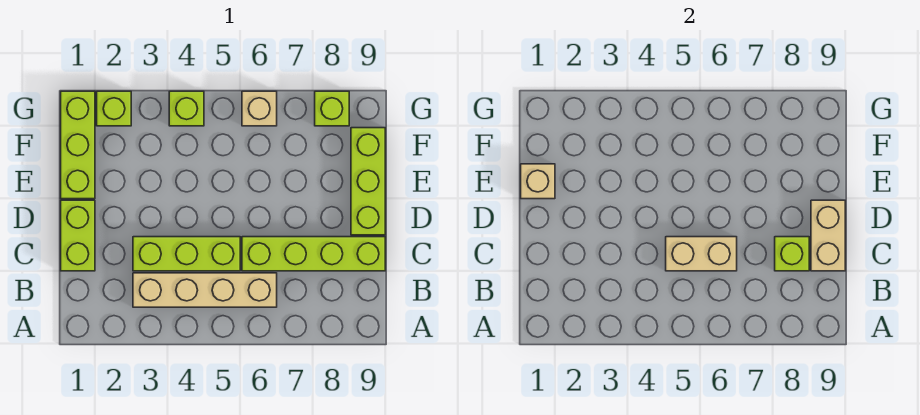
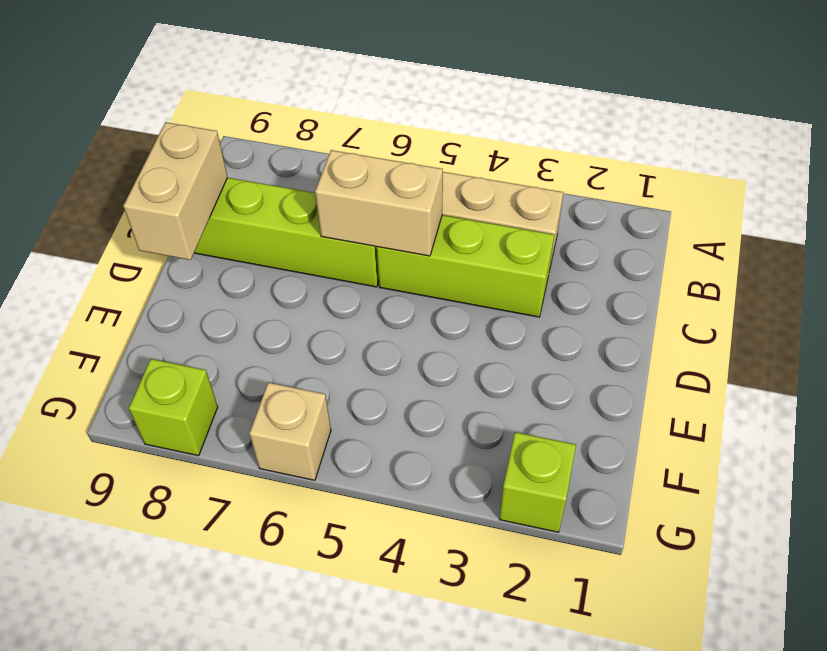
none -> lime brick C1:D1 level 1
none -> lime brick D9:F9 level 1
none -> lime brick E1:G1 level 1

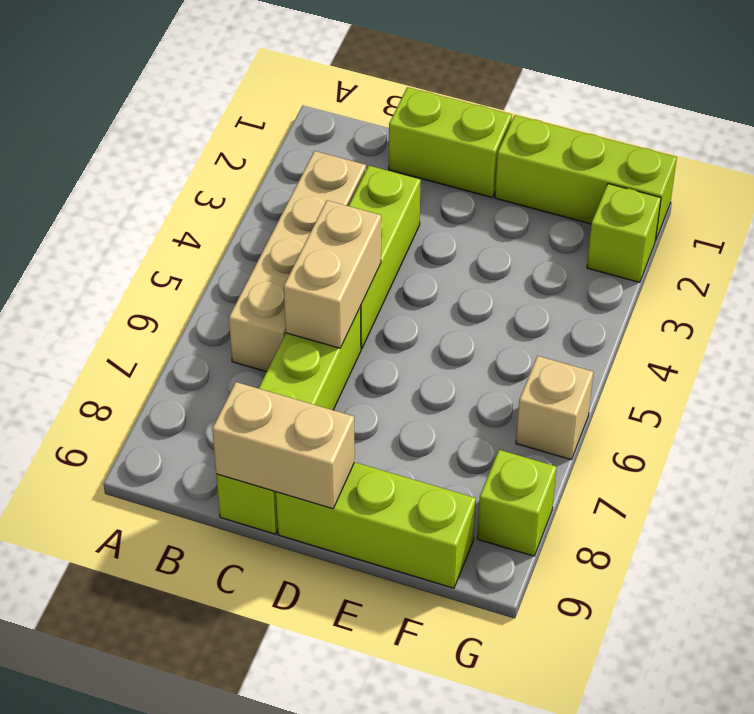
none -> lime brick G4 level 1
none -> lime brick C8 level 2
none -> tan brick E1 level 2

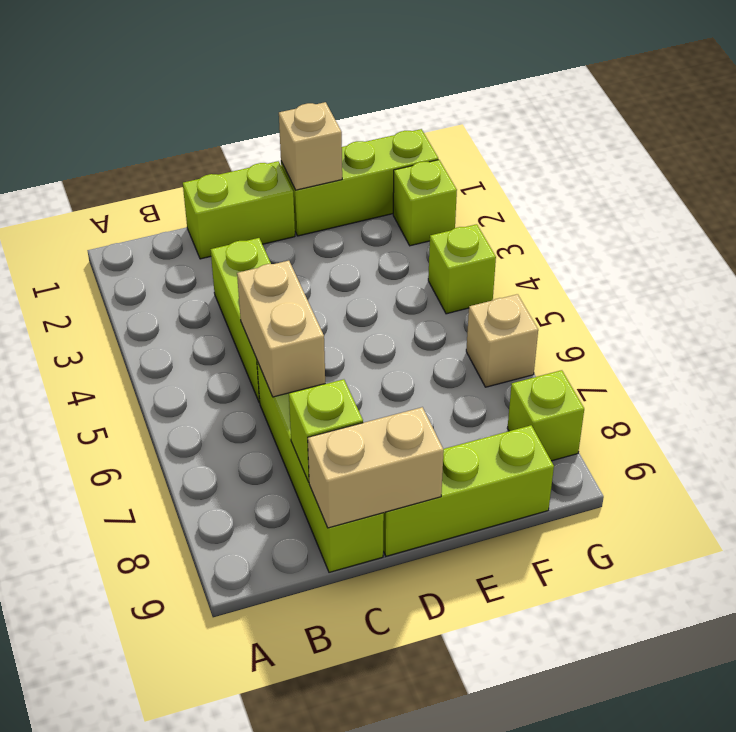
none -> tan brick B3:B6 level 1

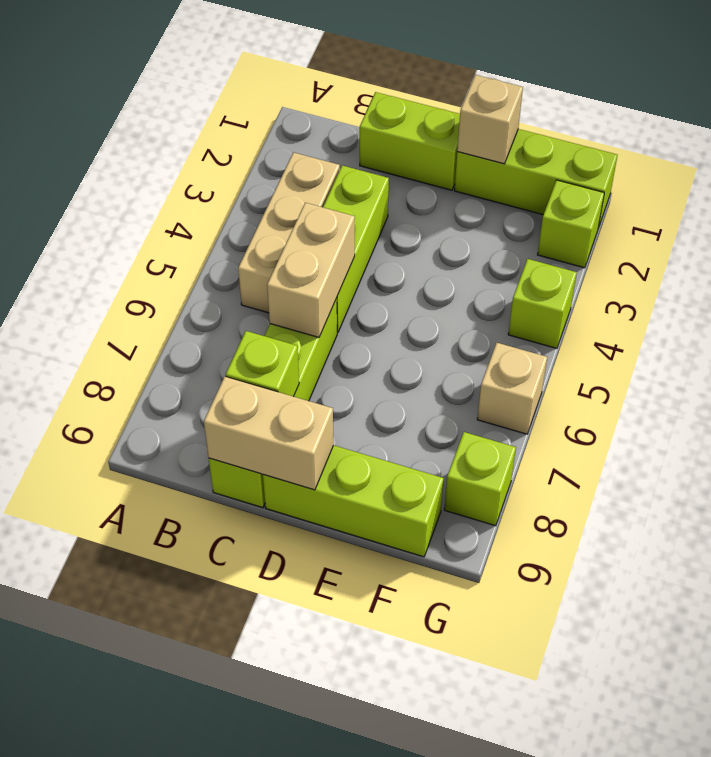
tan brick B3:B5 level 1 -> tan brick B3:B6 level 1

